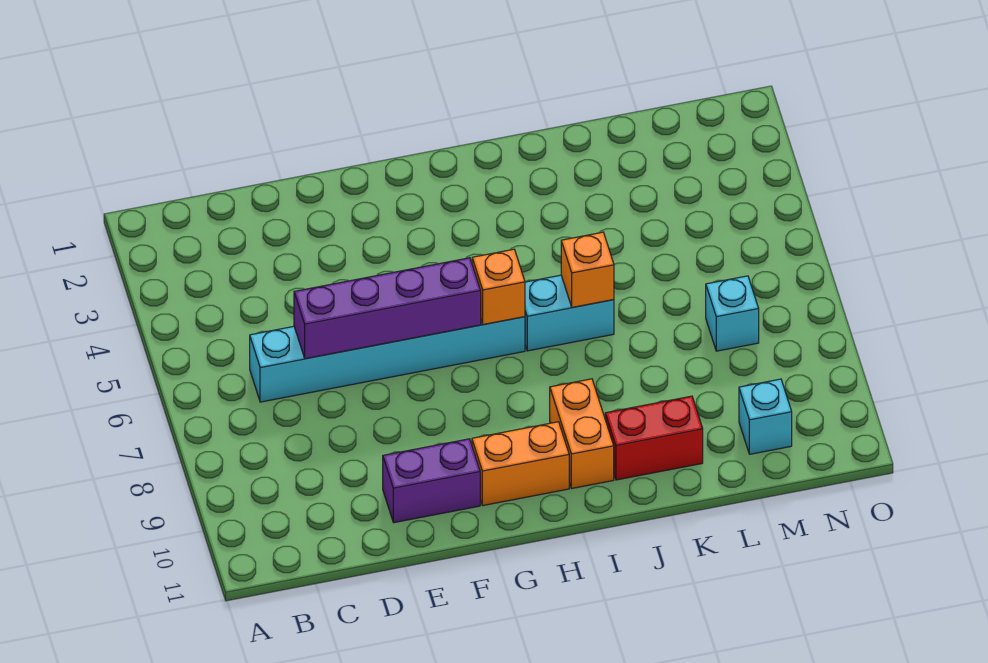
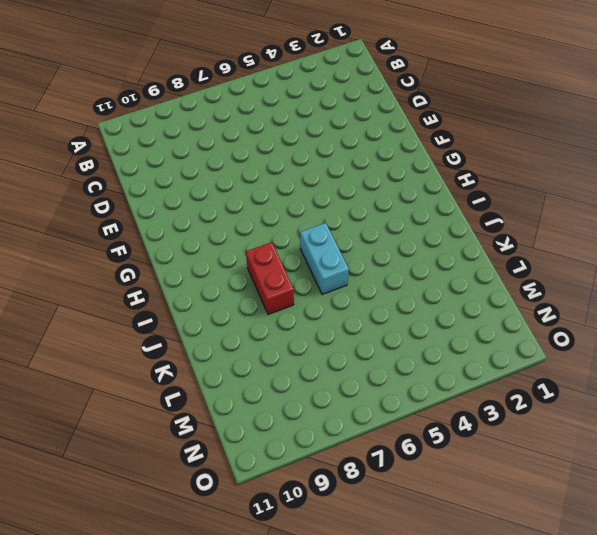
red brick I8:J8 level 1 -> red brick J10:K10 level 1
none -> cyan brick C6:H6 level 1
none -> purple brick E10:F10 level 1

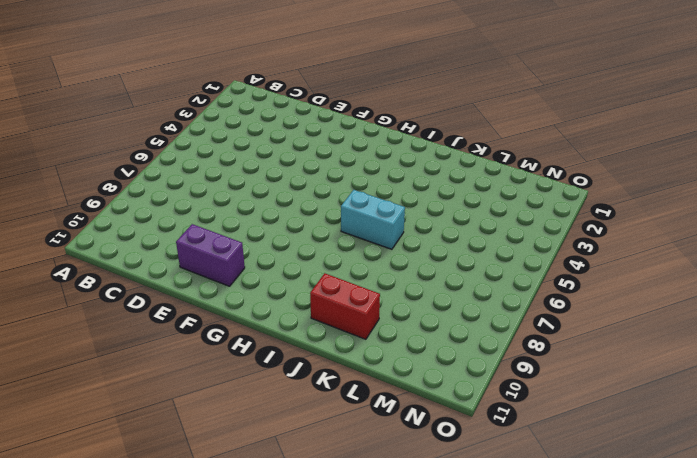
none -> cyan brick C6:H6 level 1
none -> orange brick G10:H10 level 1

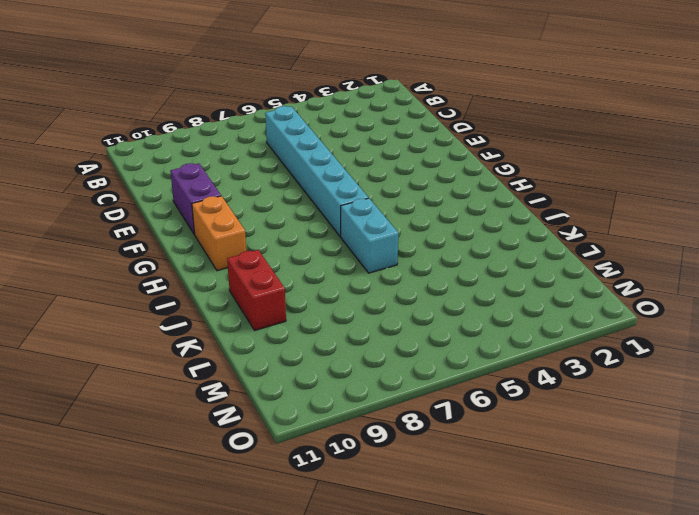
none -> orange brick I9:I10 level 1
none -> cyan brick M7 level 1

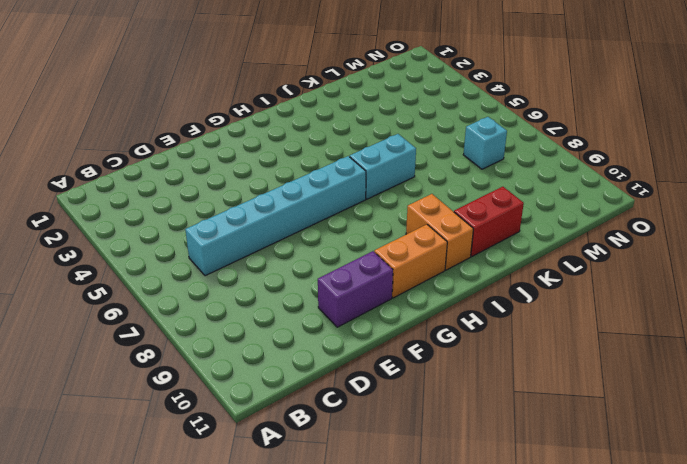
none -> cyan brick M10 level 1
none -> purple brick D6:G6 level 2

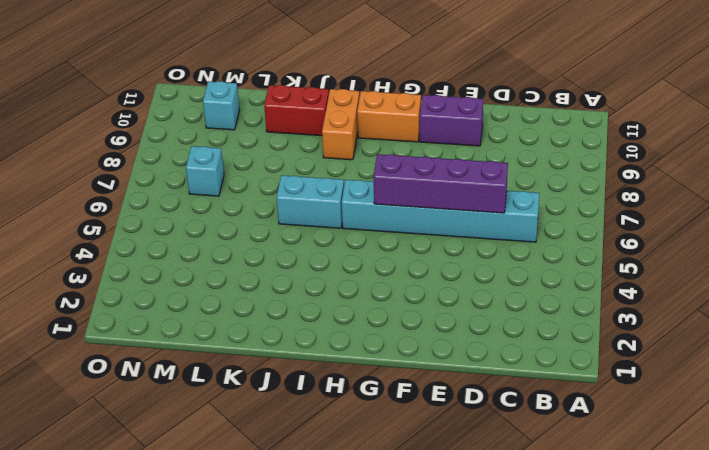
none -> orange brick H6 level 2
none -> orange brick J6 level 2

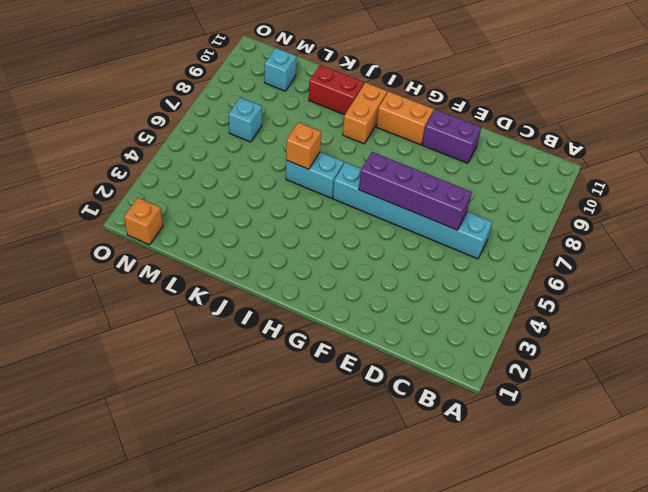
orange brick N1 level 1 -> orange brick H6 level 2

